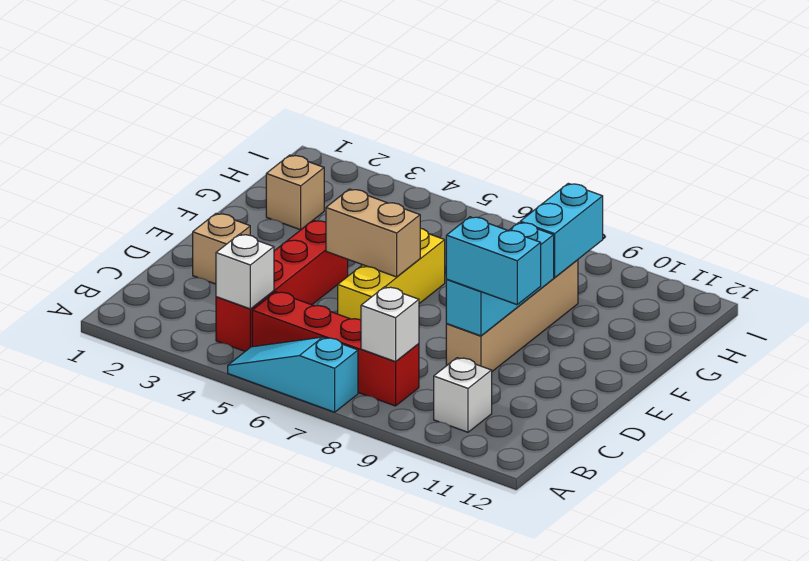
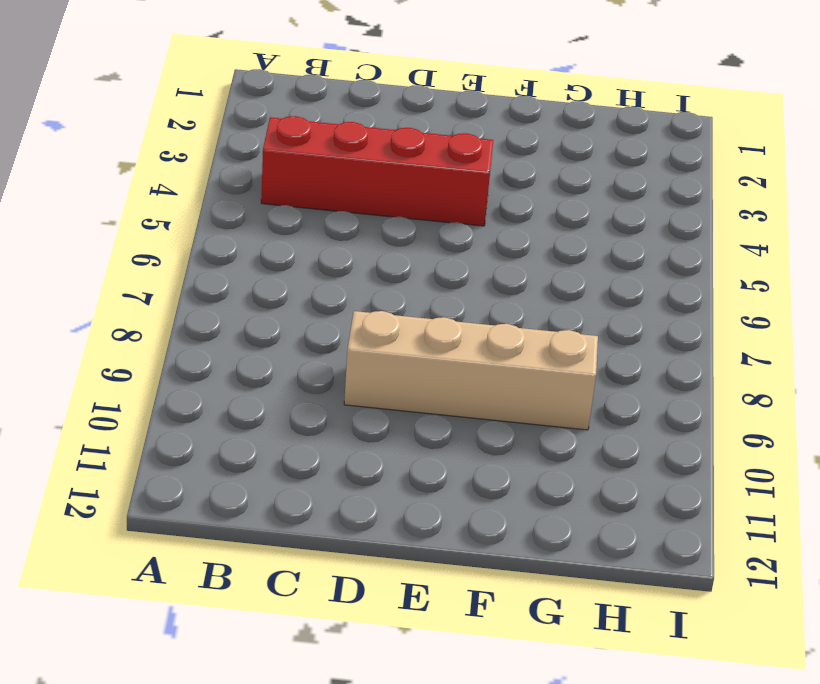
none -> cyan slope A5:A7 level 1 top 7
none -> red brick B5:B8 level 1
none -> white brick B10 level 1

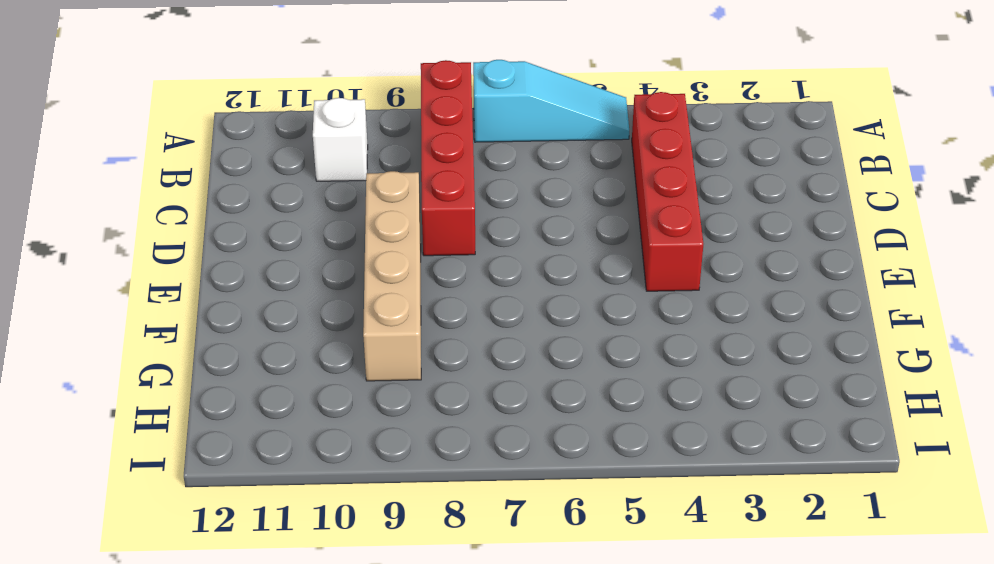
red brick A8:D8 level 1 -> red brick B5:B8 level 1
none -> tan brick D2 level 1
none -> yellow brick D6:F6 level 1
none -> tan brick G2 level 1

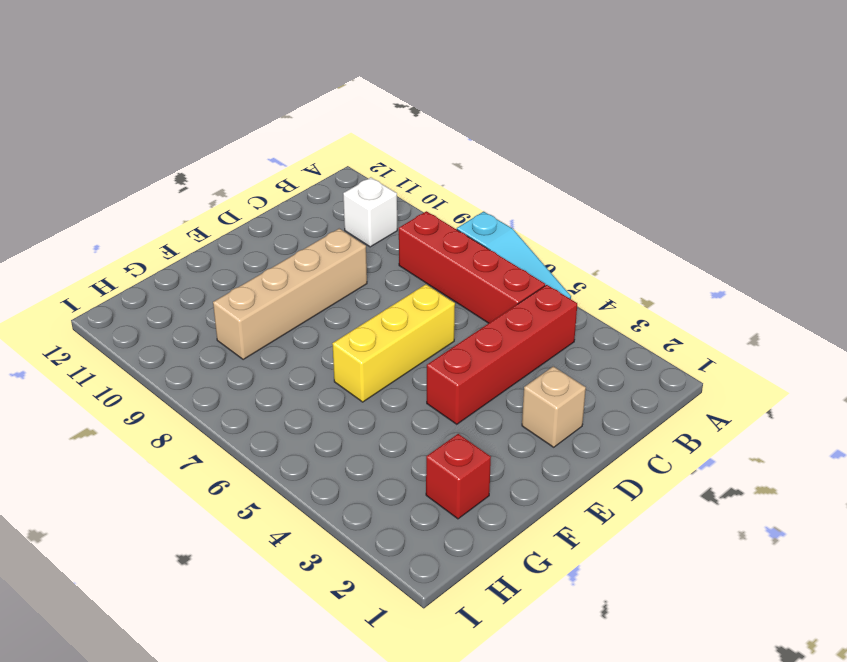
red brick G2 level 1 -> tan brick G2 level 1
none -> white brick B4 level 2
none -> white brick B8 level 2
none -> cyan brick D9:F9 level 2

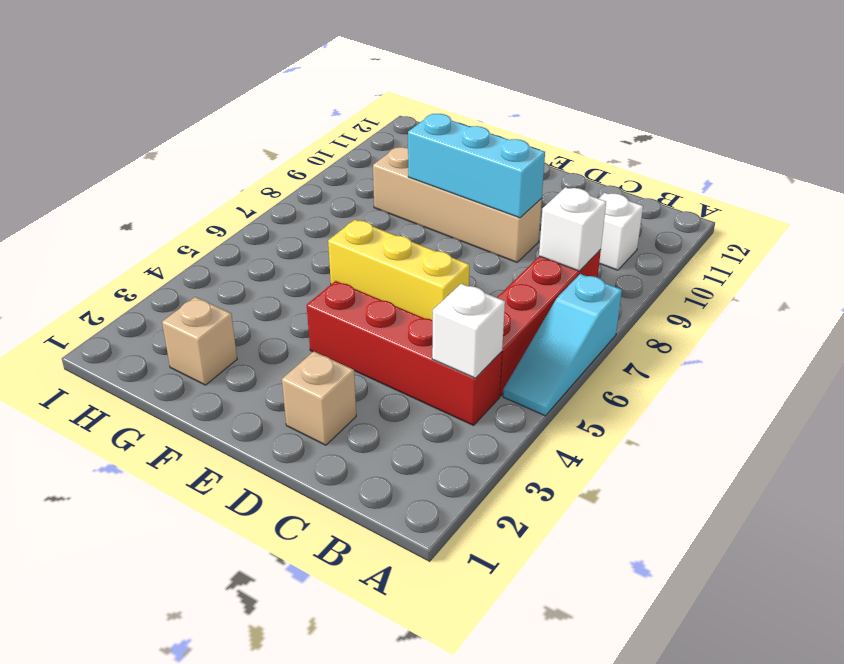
none -> tan brick E5:E6 level 2
none -> cyan brick G9:H9 level 2
none -> cyan brick D9:D10 level 3

